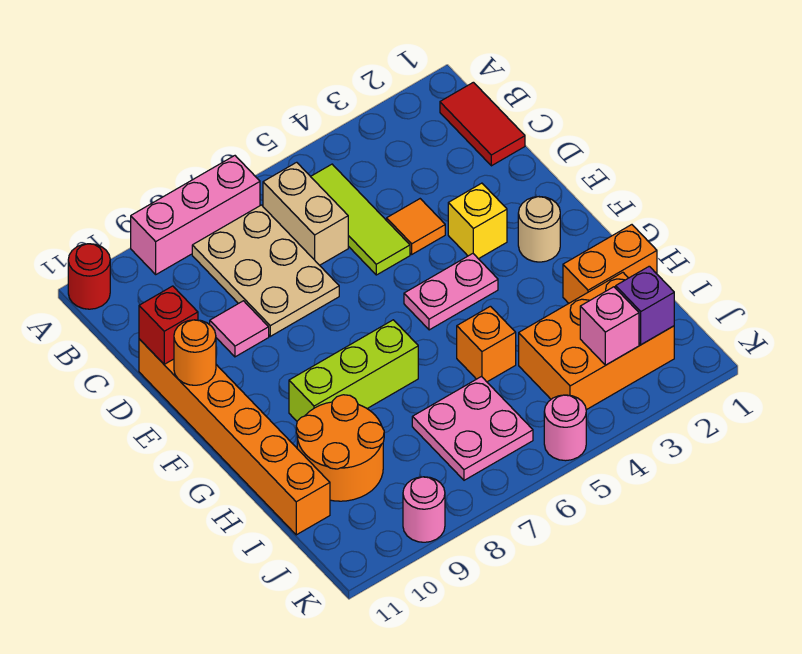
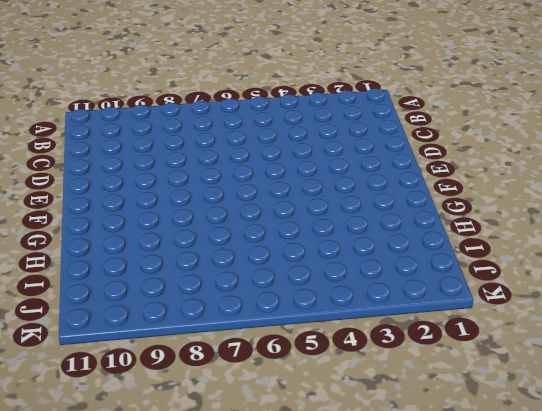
none -> pink brick A7:A9 level 1
none -> red round brick A11 level 1
none -> red tile B1:C1 level 1

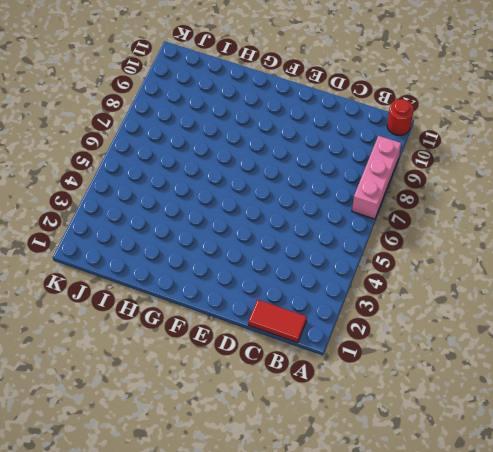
none -> lime tile B5:D5 level 1
none -> tan brick B6:C6 level 1
none -> tan plate B7:D8 level 1

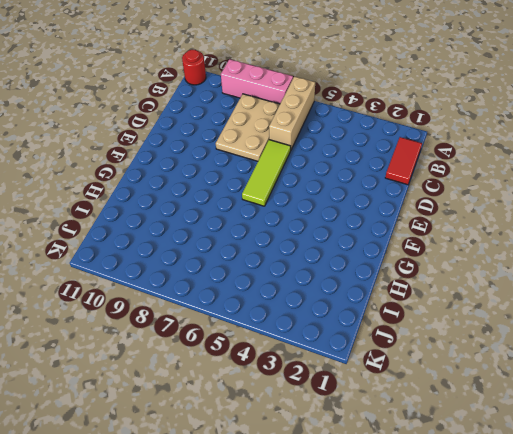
tan brick A6:C6 level 1 -> tan brick B6:C6 level 1
lime tile D6:F6 level 1 -> lime tile B5:D5 level 1
none -> orange tile D4 level 1
none -> pink tile D9 level 1
none -> orange brick D11:I11 level 1

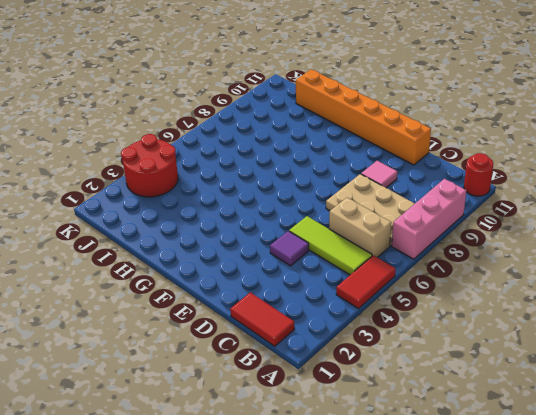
red tile A4:A5 level 1 -> none
purple tile D4 level 1 -> orange tile D4 level 1
red round brick J3:K4 level 1 -> orange brick I2:J4 level 1
none -> yellow brick E3 level 1
none -> tan round brick F2 level 1
none -> pink plate F4:F5 level 1

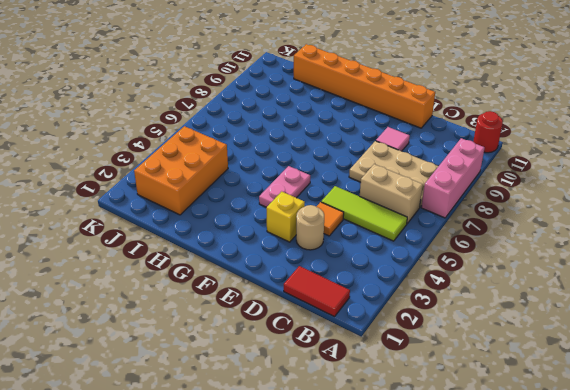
tan round brick D3 level 1 -> tan round brick F2 level 1
none -> lime brick G7:G9 level 1
none -> orange brick H1:H2 level 1
none -> orange brick H5 level 1

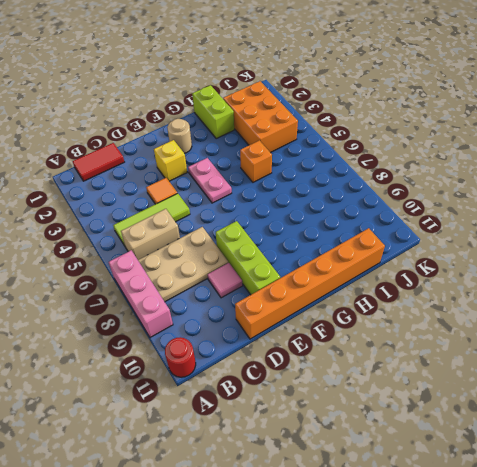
lime brick E8:E10 level 1 -> lime brick G7:G9 level 1
lime brick H1:H2 level 1 -> orange brick H1:H2 level 1
none -> orange round brick H9:I10 level 1
none -> pink plate I6:J7 level 1
none -> pink round brick K5 level 1

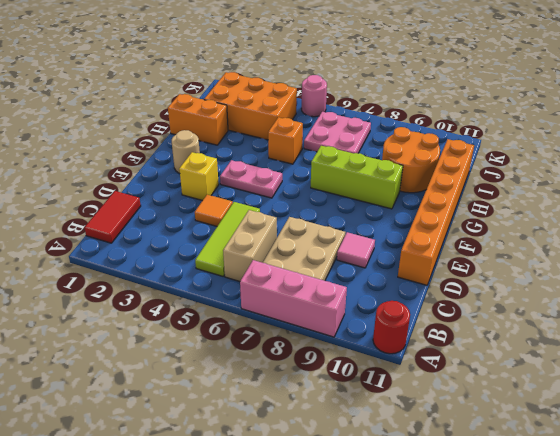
none -> pink round brick K9 level 1
none -> red brick D11 level 2
none -> orange round brick E11 level 2

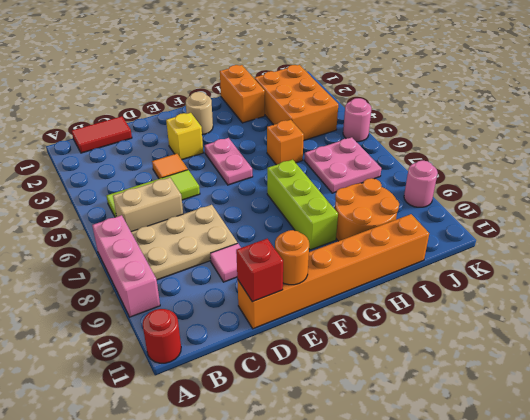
none -> purple brick J2 level 2
none -> pink brick J3 level 2

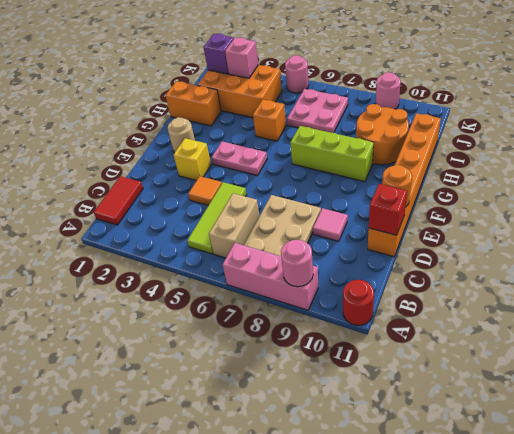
pink round brick A9 level 2 -> none

